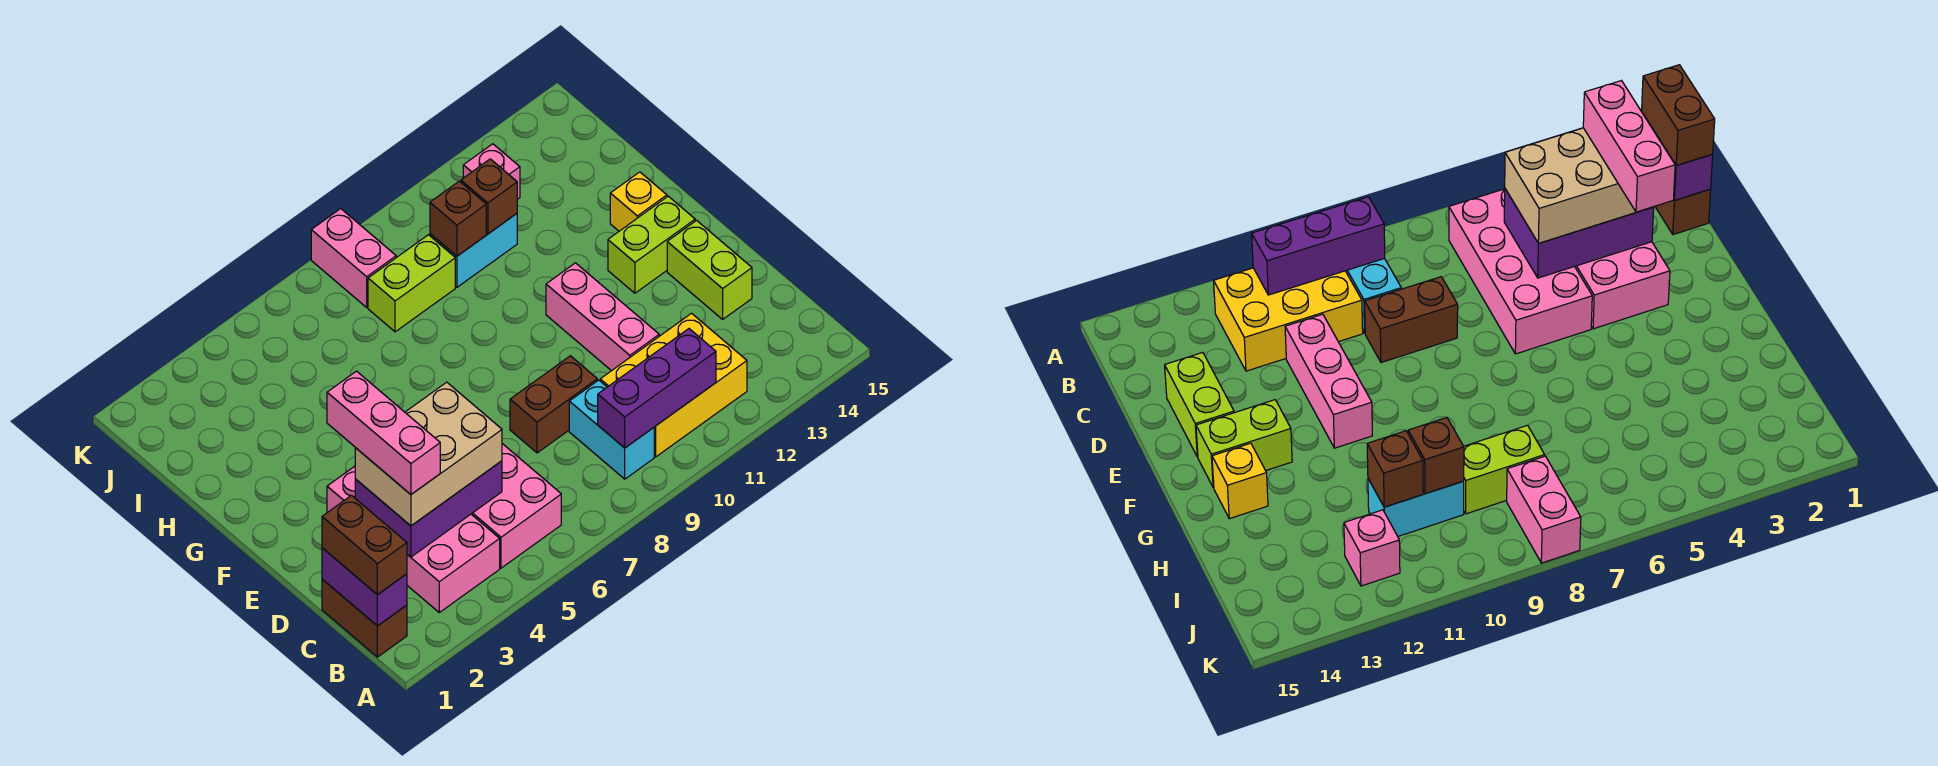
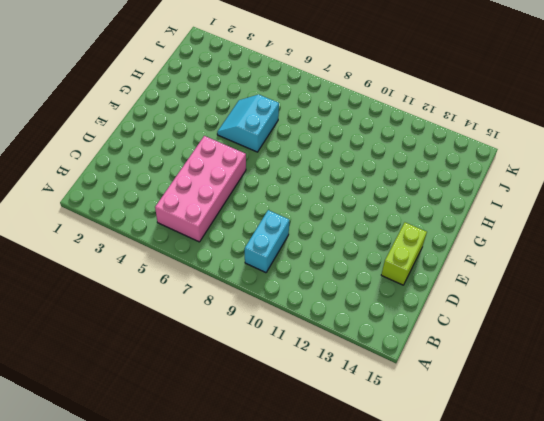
cyan slope G5:H6 level 1 top 6 -> none
none -> brown brick B1:C1 level 1
none -> pink brick B3:E4 level 1
none -> yellow brick B10:C12 level 1

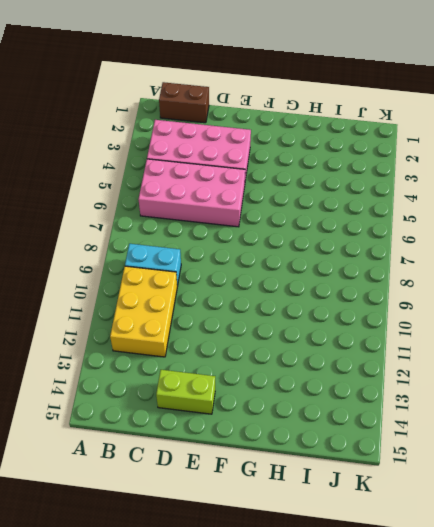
none -> brown brick D8:D9 level 1
none -> pink brick D11:F11 level 1
none -> lime brick F13:F14 level 1

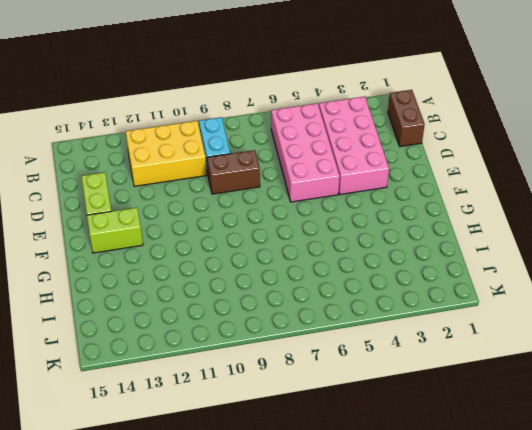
none -> pink brick D11:F11 level 1
none -> yellow brick G14 level 1
none -> lime brick I8:I9 level 1

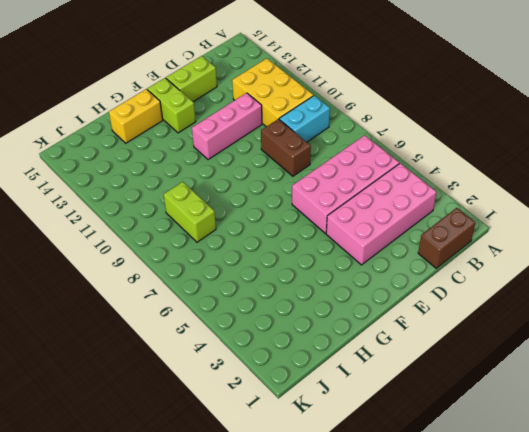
yellow brick G14:H14 level 1 -> yellow brick G14 level 1
none -> cyan brick I10:I11 level 1
none -> pink brick J8:K8 level 1
none -> pink brick J12 level 1

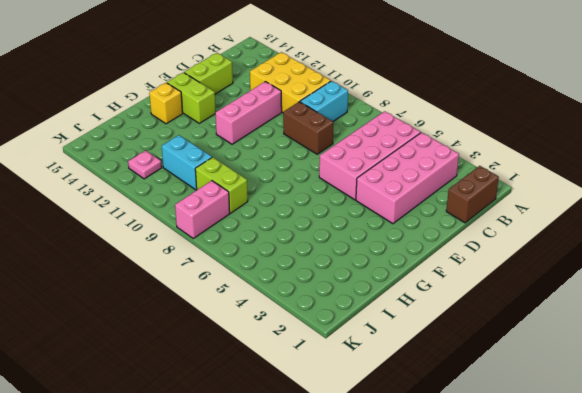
pink plate J12 level 1 -> pink brick J12 level 1
none -> purple brick B1:C1 level 2
none -> purple brick B9:B11 level 2
none -> purple brick C3:D5 level 2

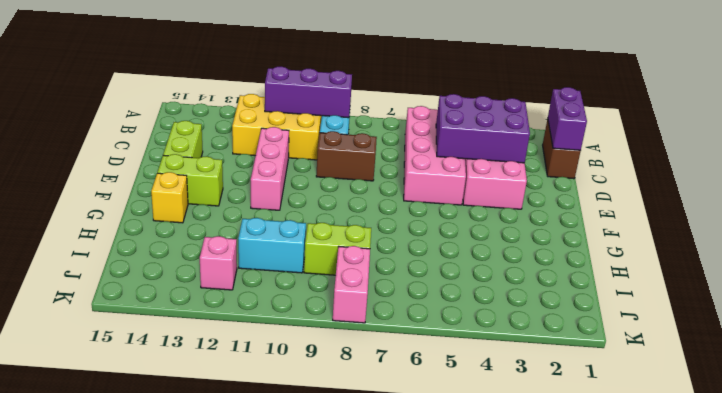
none -> brown brick I10 level 2
none -> brown brick I11 level 2
none -> brown brick B1:C1 level 3

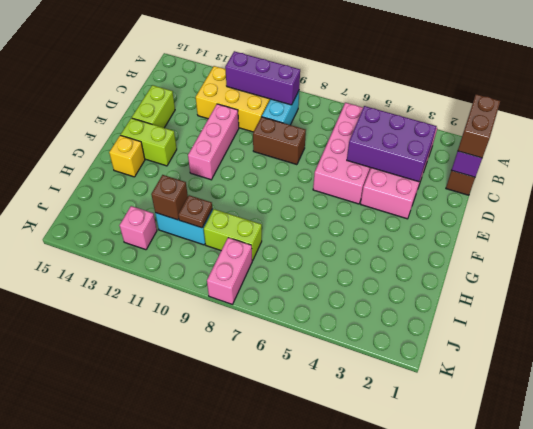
brown plate I10 level 2 -> brown brick I10 level 2
none -> tan brick C3:D5 level 3
none -> pink brick C3:E3 level 4

